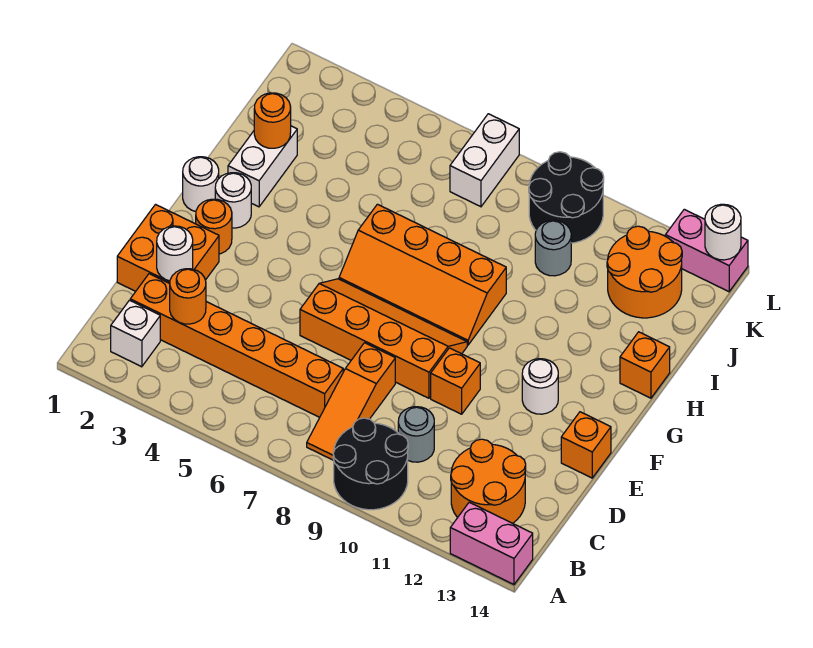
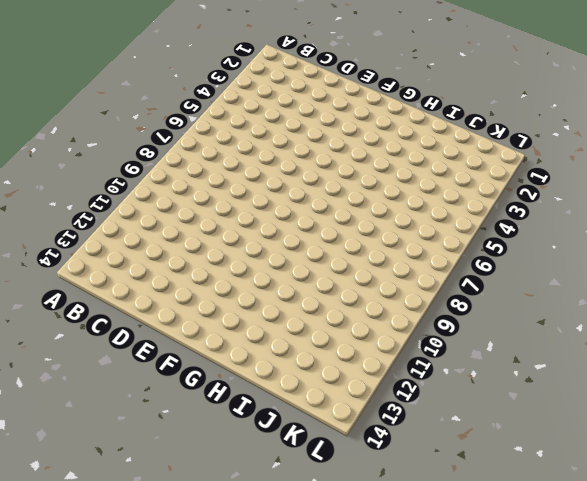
none -> black round brick A9:B10 level 1
none -> pink brick A13:A14 level 1
none -> white brick B2 level 1

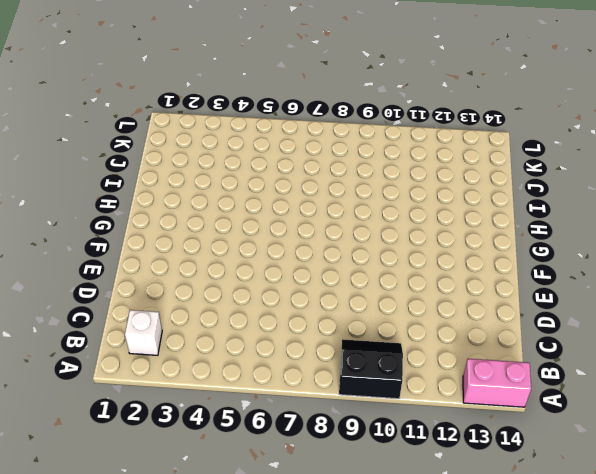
black slope A9:B10 level 1 top A -> black round brick A9:B10 level 1
none -> orange slope B8:D8 level 1 top D
none -> orange round brick B12:C13 level 1
none -> orange brick C2:C7 level 1

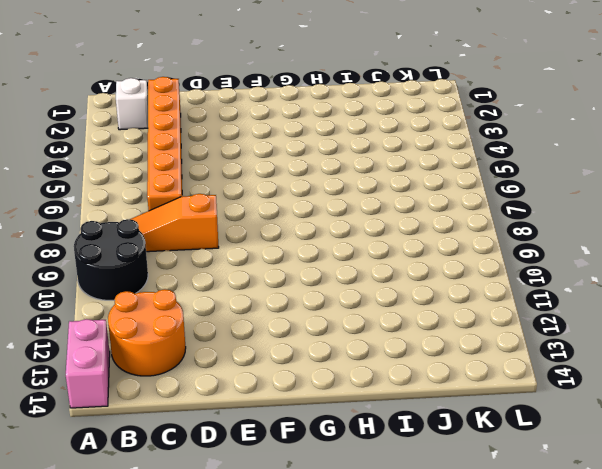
none -> grey round brick C10 level 1
none -> orange brick D1:E2 level 1
none -> orange slope E6:F9 level 1 top E

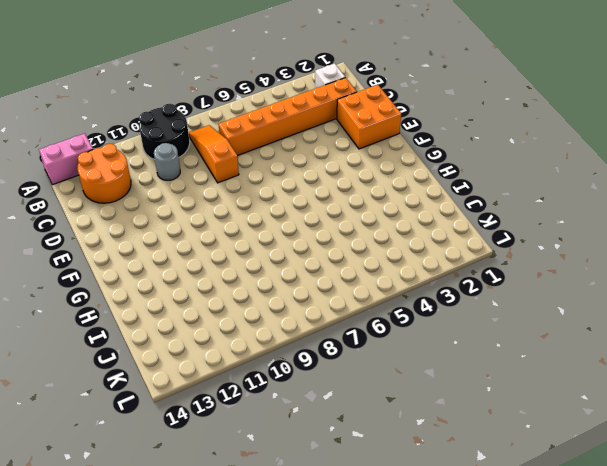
none -> orange slope E6:F9 level 1 top E
none -> orange brick E10 level 1
none -> orange brick E14 level 1

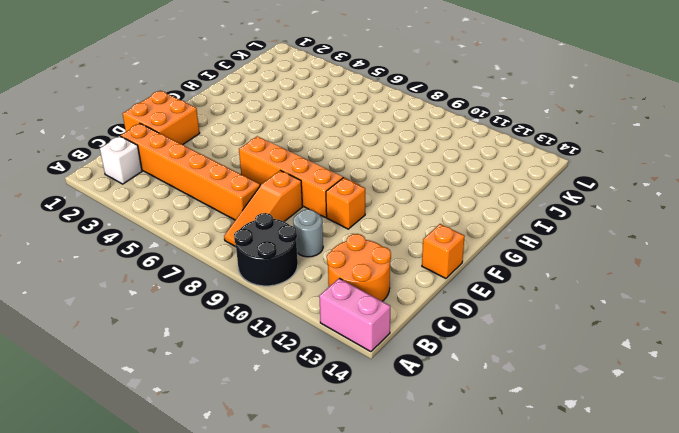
none -> orange round brick F2 level 1
none -> white round brick F12 level 1
none -> white round brick G1 level 1

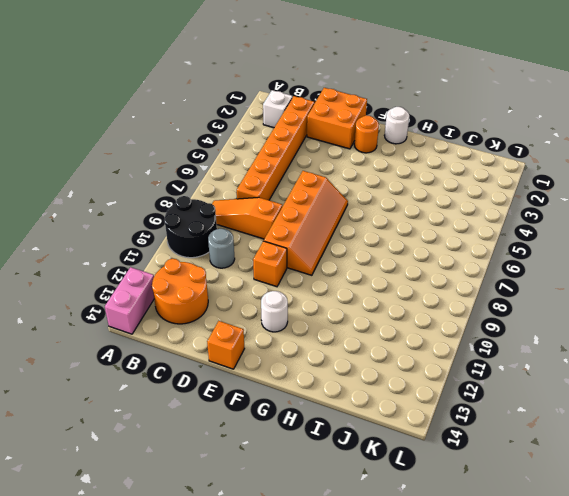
none -> white round brick G2 level 1
none -> orange slope G6:H9 level 1 top H
none -> white brick H2:I2 level 1

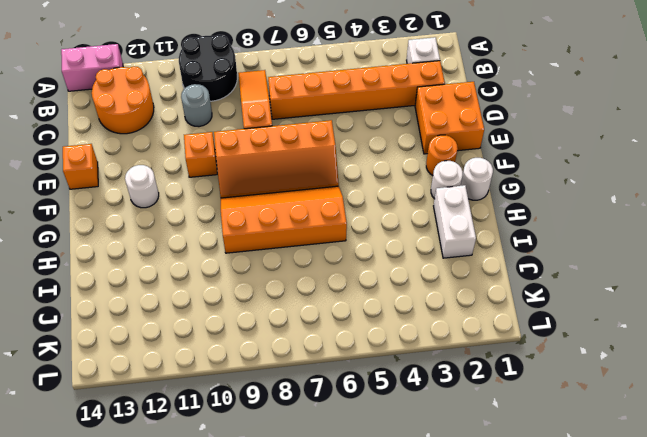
none -> orange brick H14 level 1
none -> grey round brick J10 level 1
none -> orange round brick J12:K13 level 1

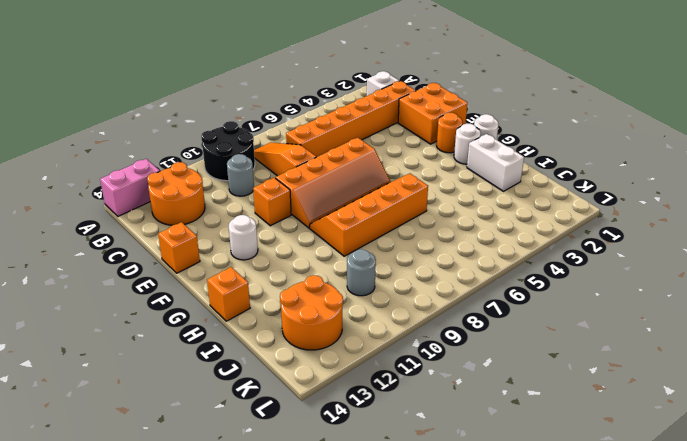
none -> white brick K7:L7 level 1
none -> black round brick K9:L10 level 1
none -> pink brick L13:L14 level 1

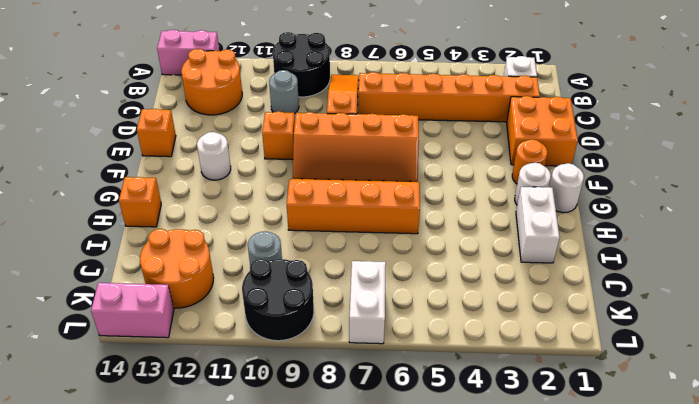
none -> orange round brick C3 level 2
none -> white round brick D2 level 2
none -> orange round brick I2 level 2

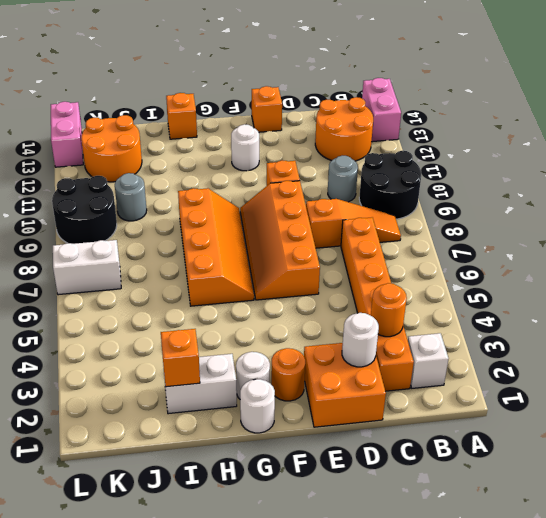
orange brick I2 level 2 -> orange round brick I2 level 2
none -> white round brick L14 level 2

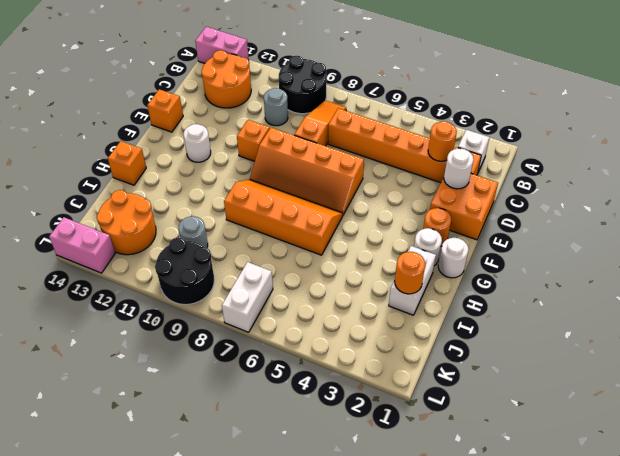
none -> white round brick L14 level 2

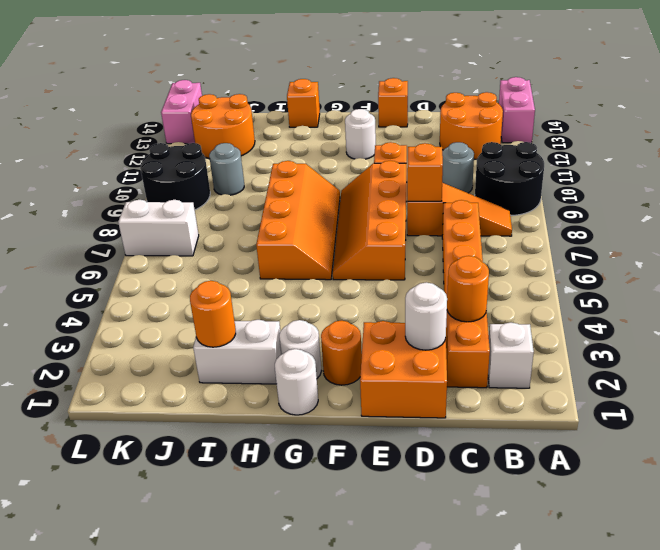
orange brick D8 level 2 -> none
none -> white round brick L14 level 2

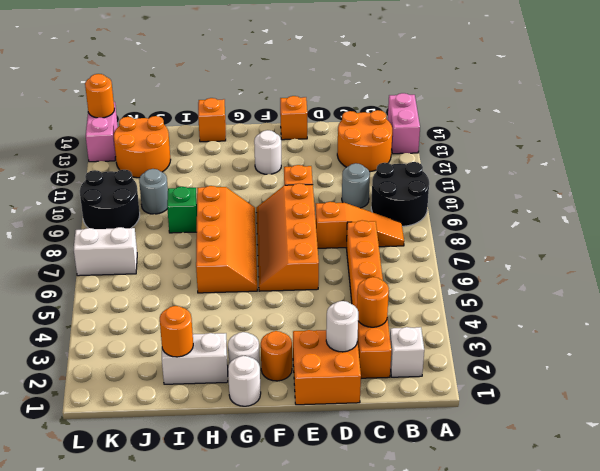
green brick I9 level 1 -> none
orange round brick L14 level 2 -> white round brick L14 level 2

